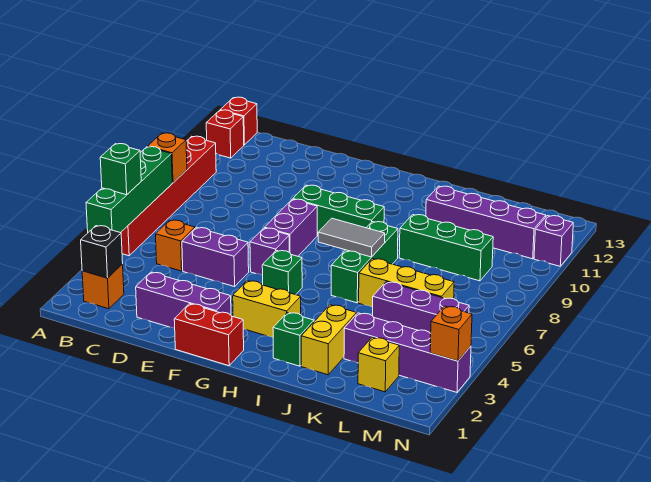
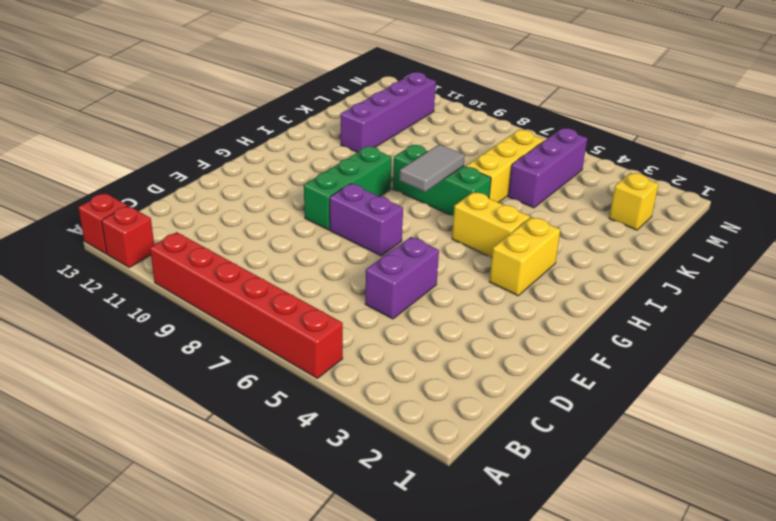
yellow brick H4:H5 level 1 -> yellow brick J2:J3 level 1
none -> orange brick B2 level 1
none -> orange brick C5 level 1
none -> purple brick D2:F2 level 1

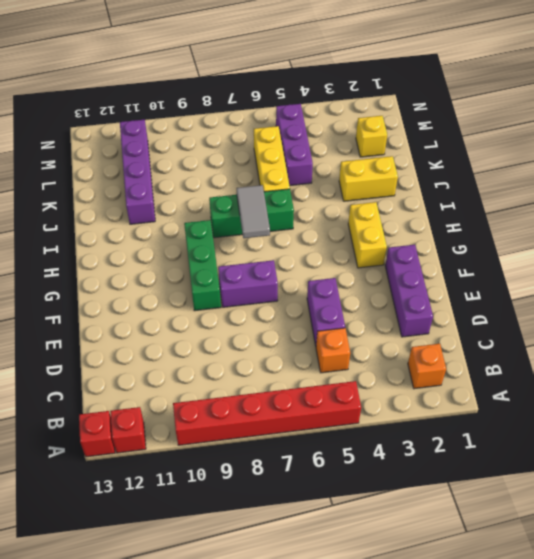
none -> red brick F1:G1 level 1
none -> purple brick F6 level 1
none -> green brick G5 level 1

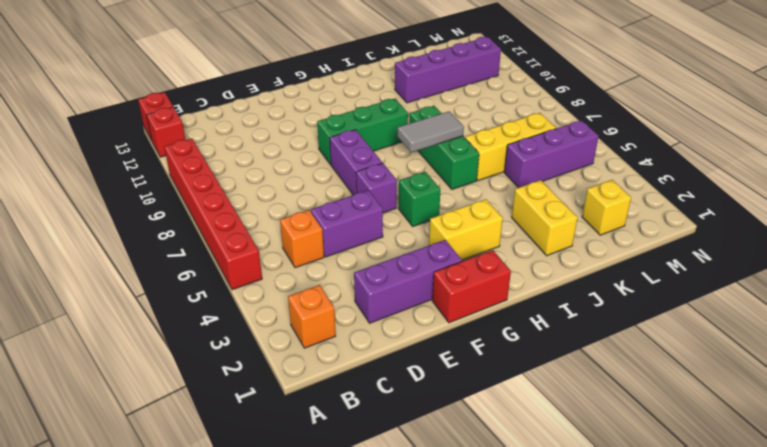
none -> green brick I2 level 1
none -> green brick J9:L9 level 1
none -> purple brick K3:N3 level 1

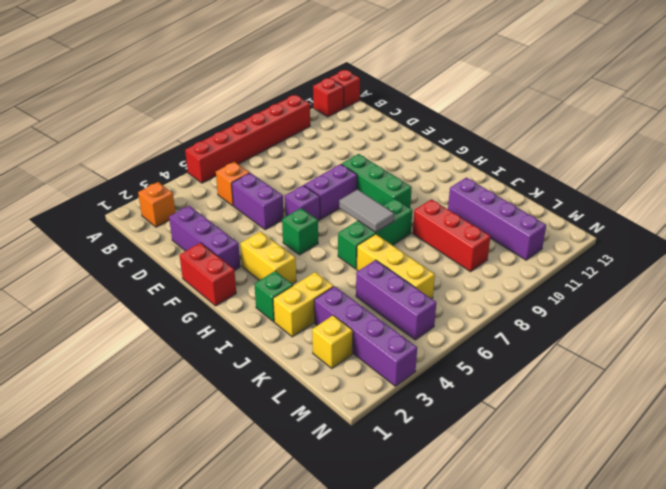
red brick J9:L9 level 1 -> green brick J9:L9 level 1
none -> purple brick N11 level 1
none -> green brick A4:A7 level 2
none -> orange brick A8 level 2

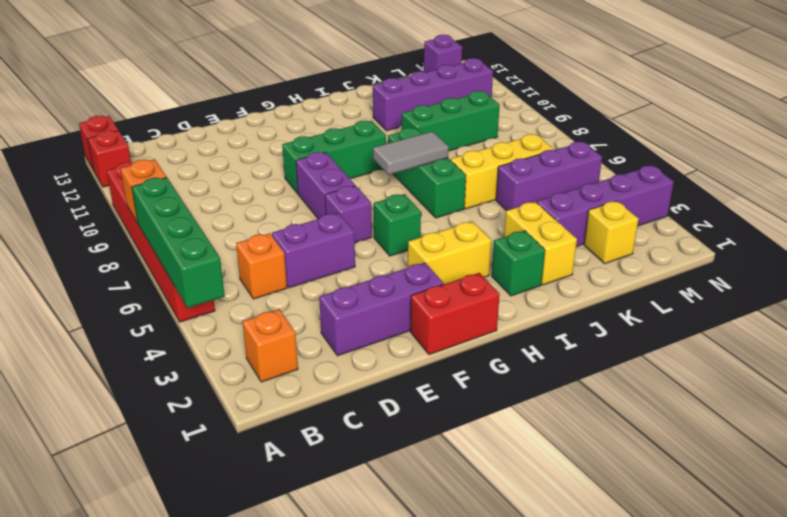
purple brick M13 level 1 -> purple brick N11 level 1
none -> black brick B2 level 2
none -> orange brick N3 level 2
none -> green brick A5 level 3

